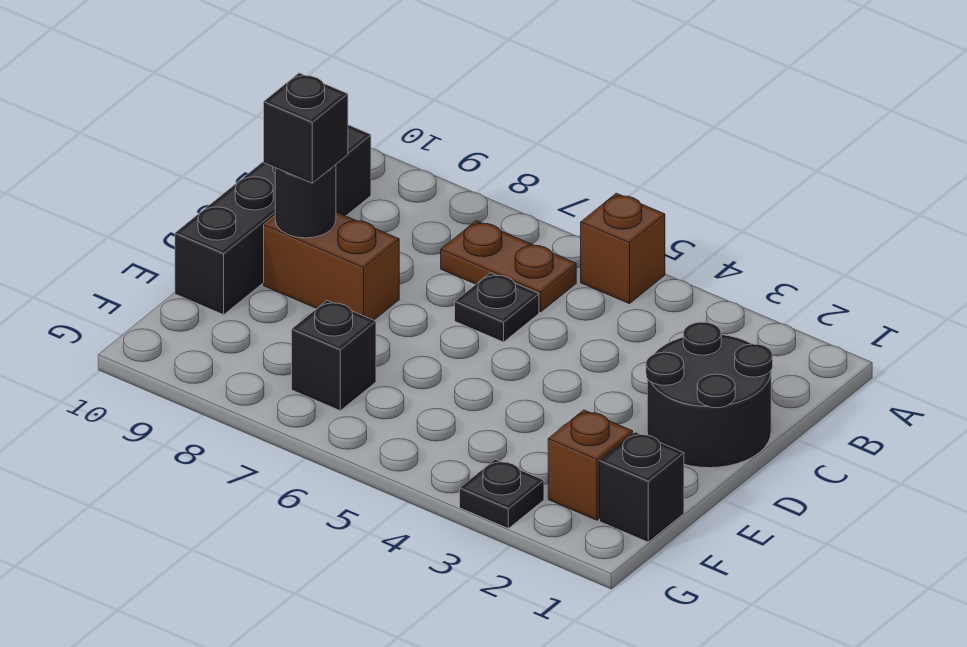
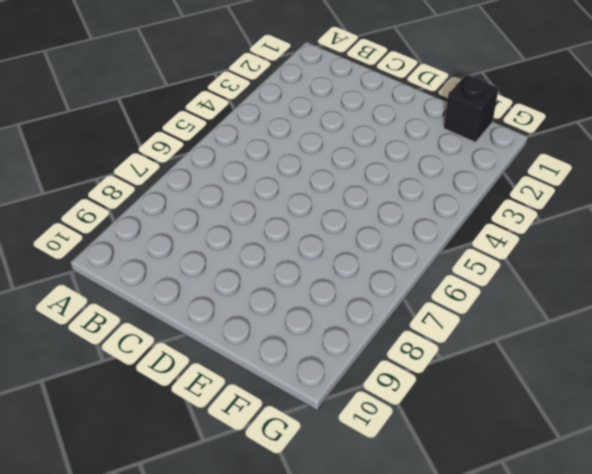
none -> brown brick A5 level 1
none -> brown plate B6:B7 level 1
none -> black brick B10:E10 level 1

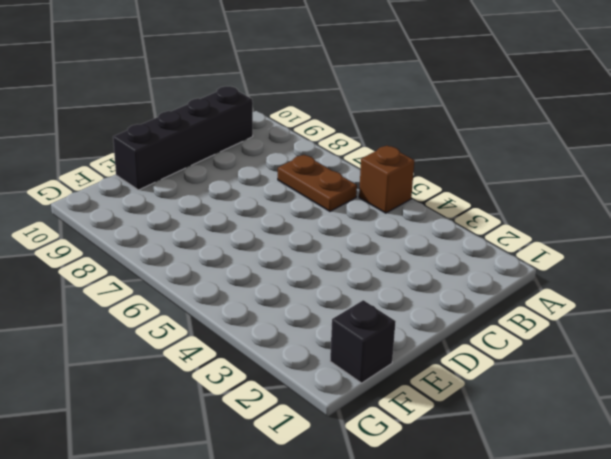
none -> black round brick C1:D2 level 1
none -> black plate C6 level 1
none -> brown brick D8:D9 level 1

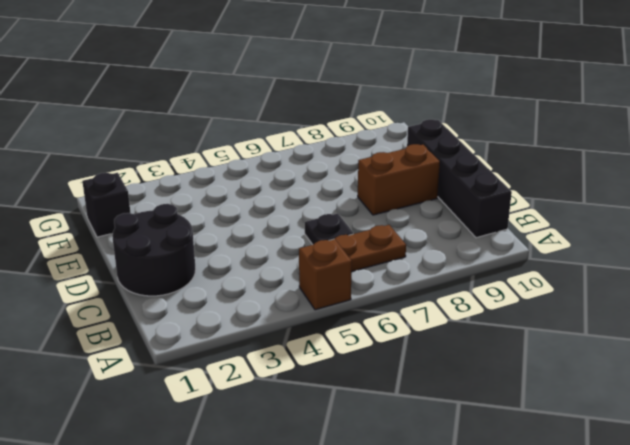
none -> brown brick F2 level 1
none -> black brick F7 level 1
none -> black plate G3 level 1

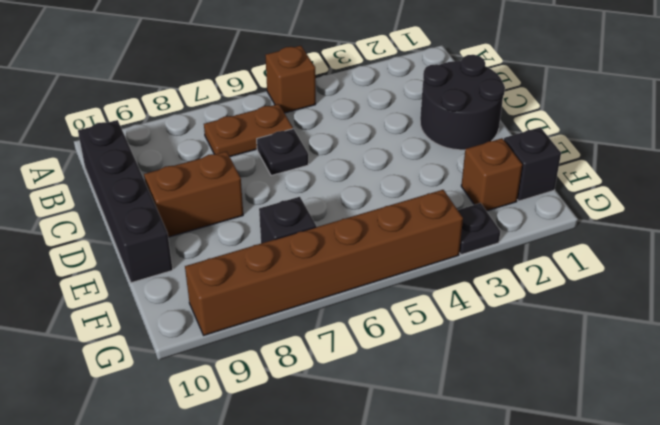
brown brick G4:G9 level 1 -> none
none -> black round brick D9 level 2
none -> black brick D9 level 3

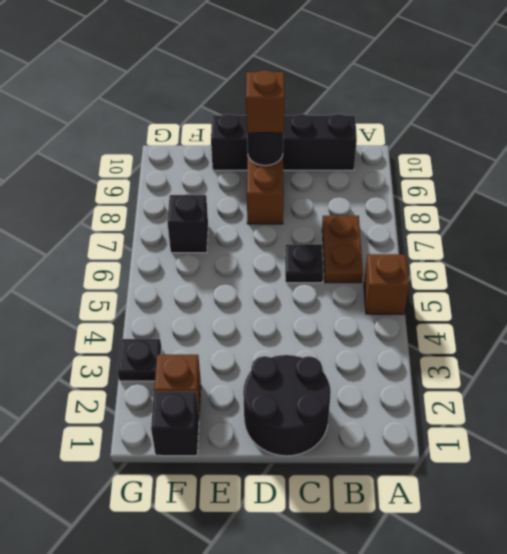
brown brick D9 level 3 -> black brick D9 level 3

